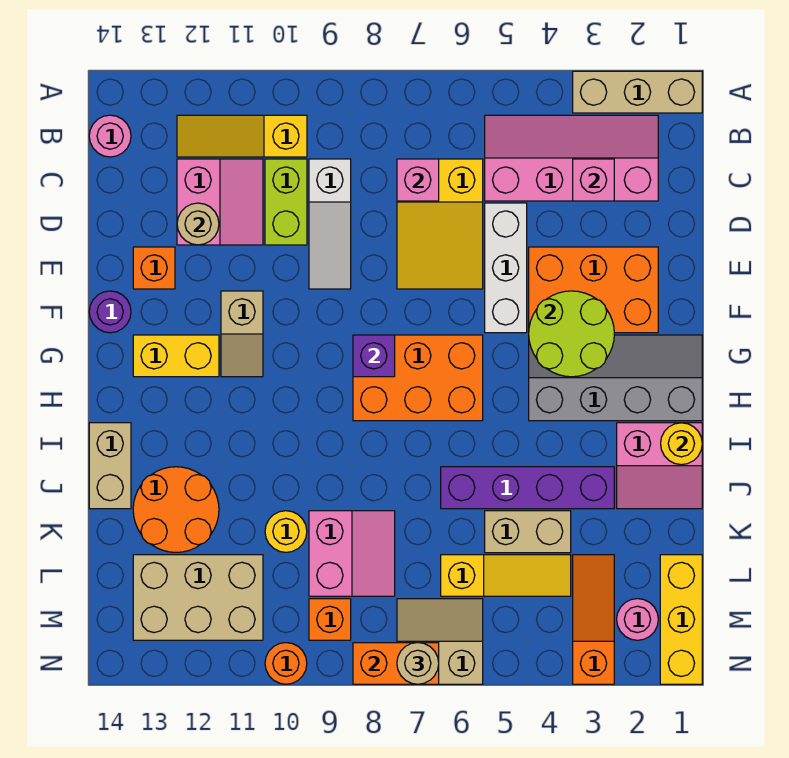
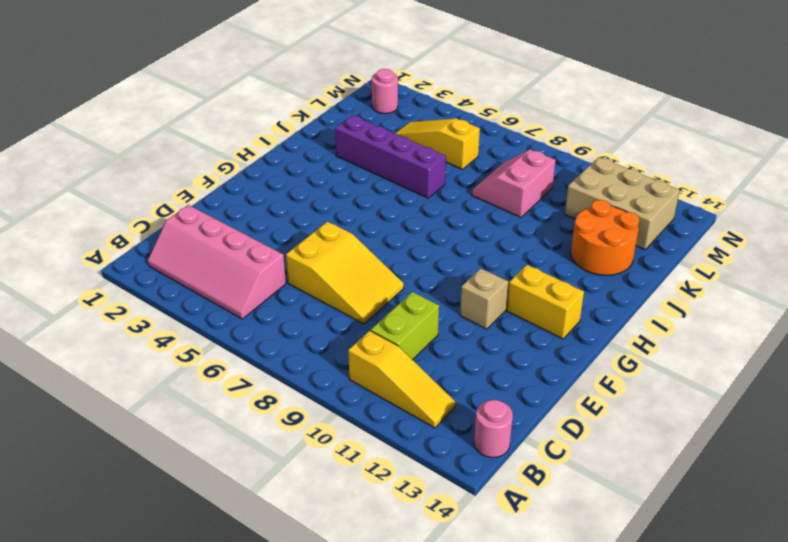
yellow slope D6:E8 level 1 top 6 -> yellow slope C6:E7 level 1 top C
none -> tan brick A1:A3 level 1
none -> white slope C9:E9 level 1 top C
none -> pink slope C11:D12 level 1 top 12
none -> white brick D5:F5 level 1

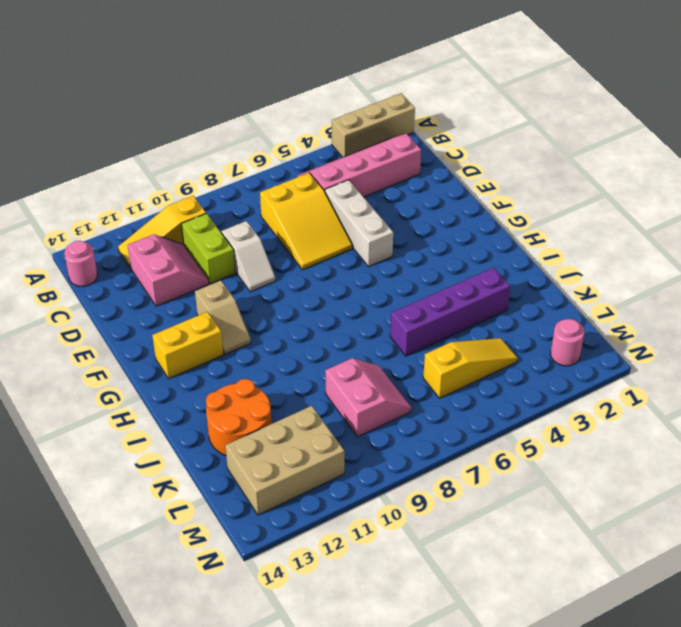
white slope D9:E9 level 1 top D -> white slope C9:E9 level 1 top C
none -> orange brick E2:F4 level 1
none -> orange brick E13 level 1
none -> purple round brick F14 level 1
none -> grey slope G1:H4 level 1 top H

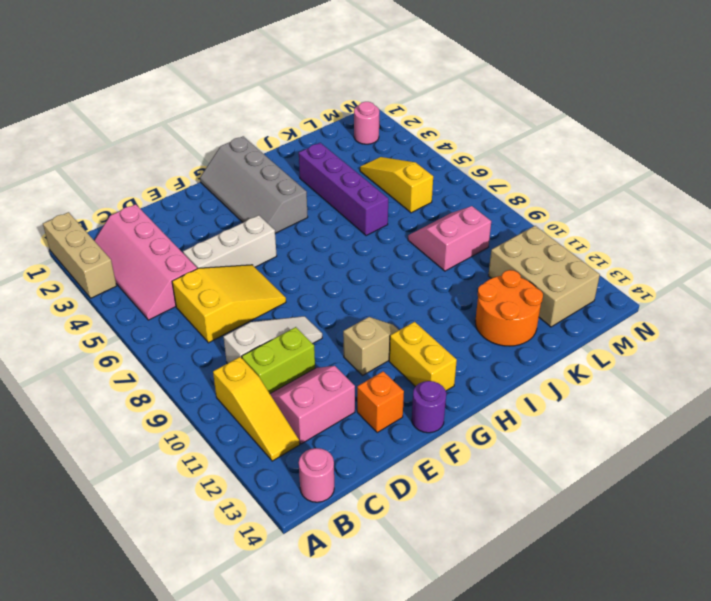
none -> orange brick E2:F4 level 1
none -> orange brick G6:H8 level 1
none -> pink slope I1:J2 level 1 top I
none -> tan brick I14:J14 level 1

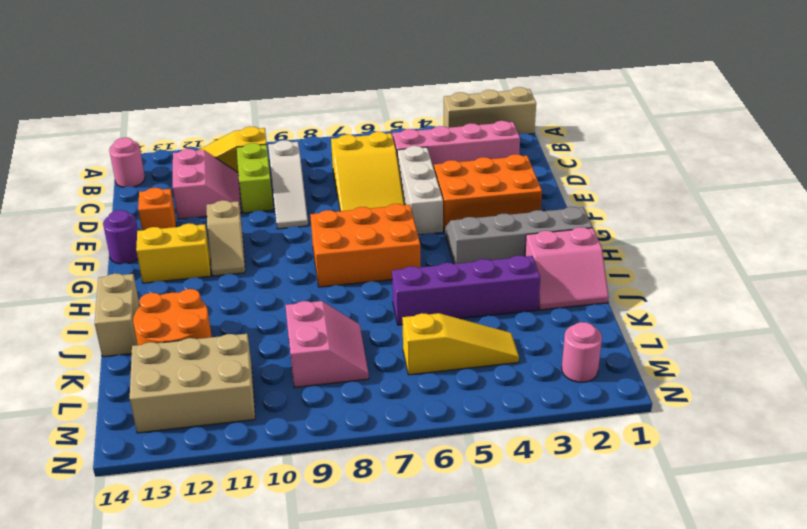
none -> tan brick K4:K5 level 1
none -> yellow round brick K10 level 1
none -> yellow brick L1:N1 level 1
none -> orange slope L3:N3 level 1 top N

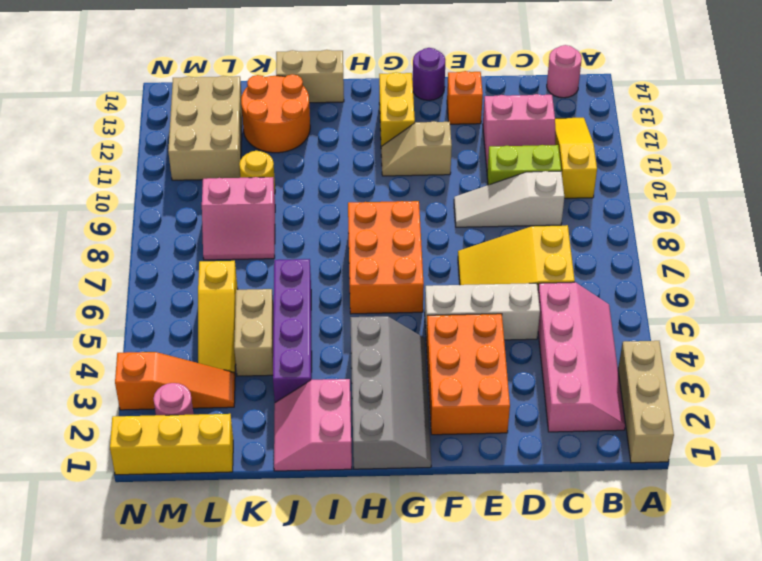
none -> tan slope M6:N7 level 1 top N
none -> orange brick M9 level 1
none -> orange round brick N10 level 1
none -> pink brick C3 level 2

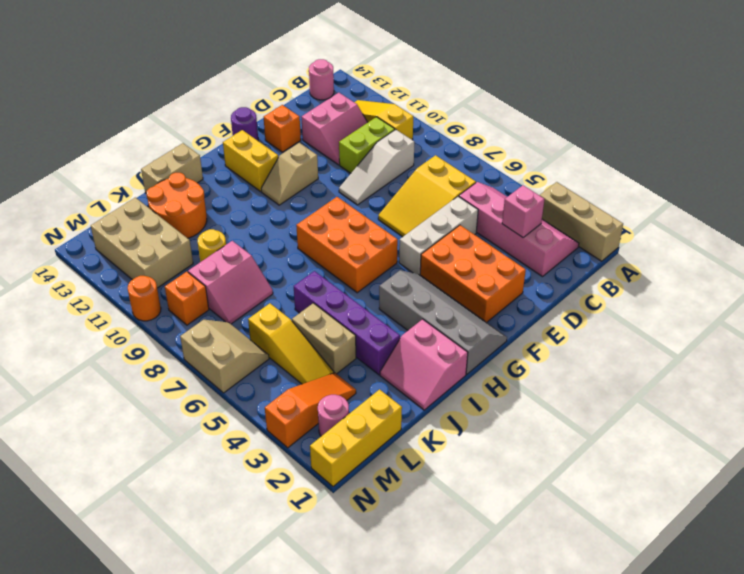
none -> pink brick C7 level 2
none -> tan round brick D12 level 2
none -> lime round brick F3:G4 level 2
none -> purple brick G8 level 2

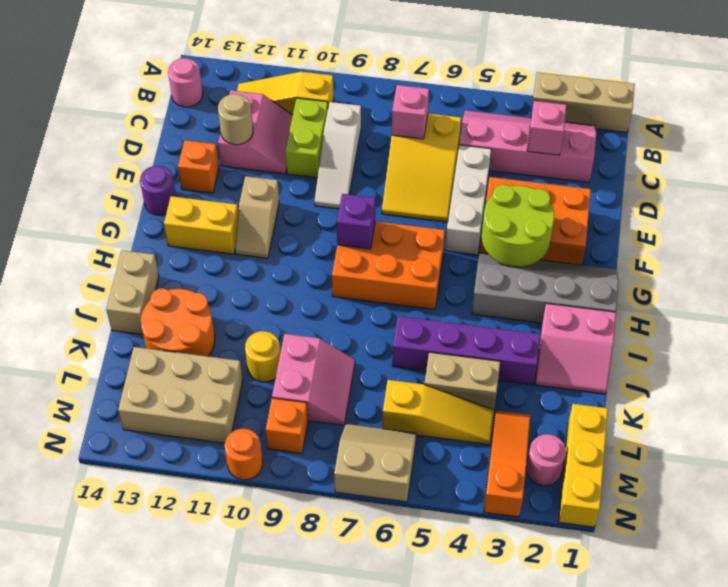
none -> yellow round brick I1 level 2
none -> orange brick N7:N8 level 2
none -> tan round brick N7 level 3

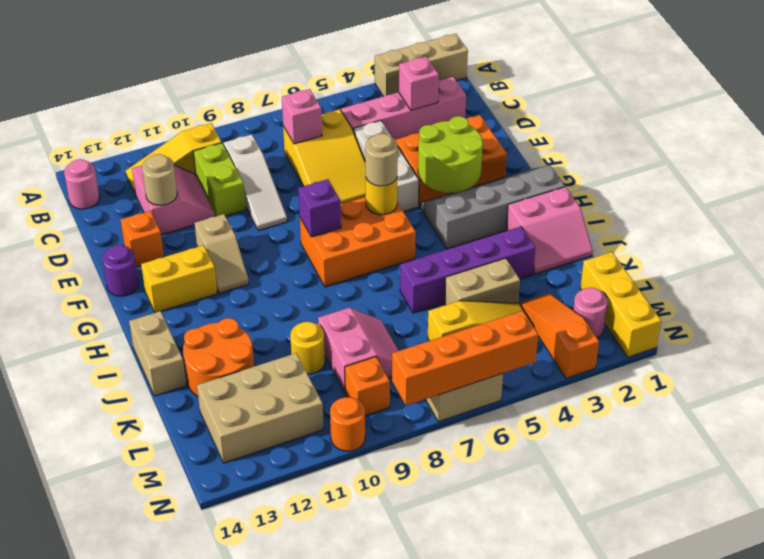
yellow round brick G6 level 2 -> yellow round brick I1 level 2
tan round brick G6 level 3 -> tan round brick N7 level 3
orange brick N5:N8 level 2 -> orange brick N7:N8 level 2

